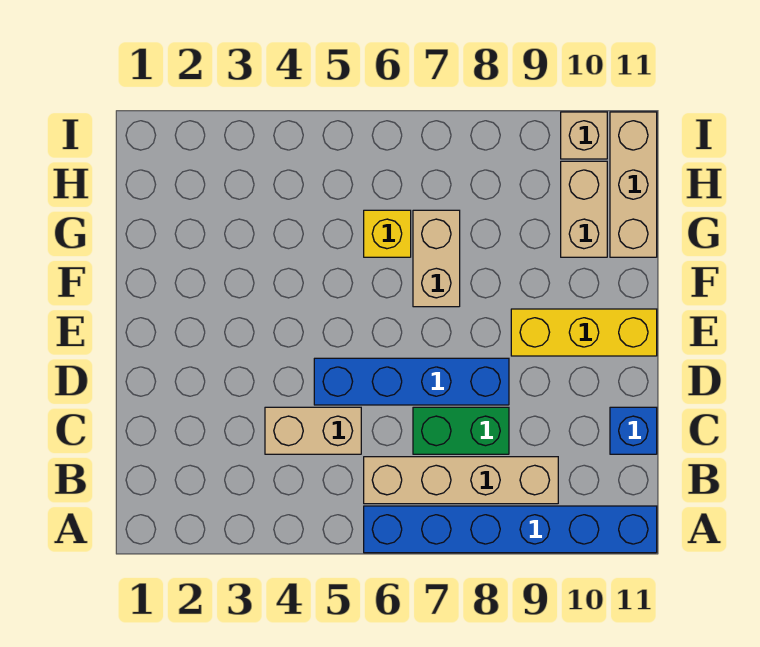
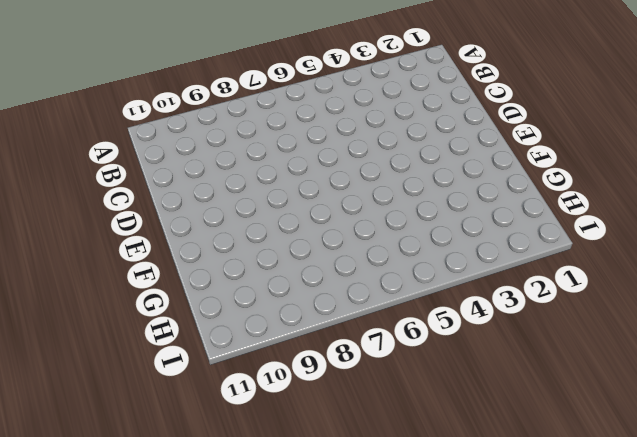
none -> blue brick A6:A11 level 1
none -> tan brick B6:B9 level 1
none -> tan brick C4:C5 level 1

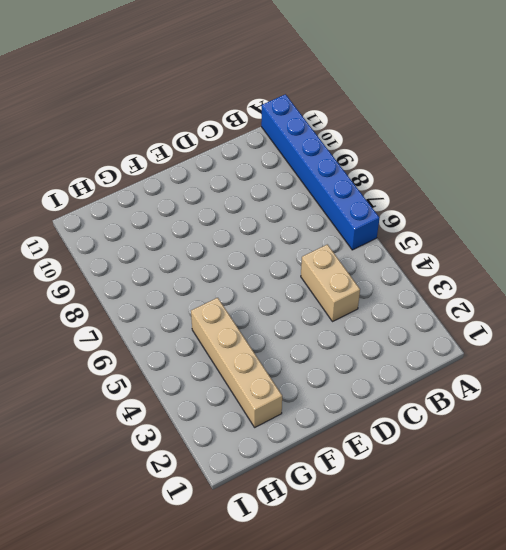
tan brick G2:G5 level 1 -> tan brick B6:B9 level 1
none -> green brick C7:C8 level 1
none -> blue brick C11 level 1
none -> blue brick D5:D8 level 1

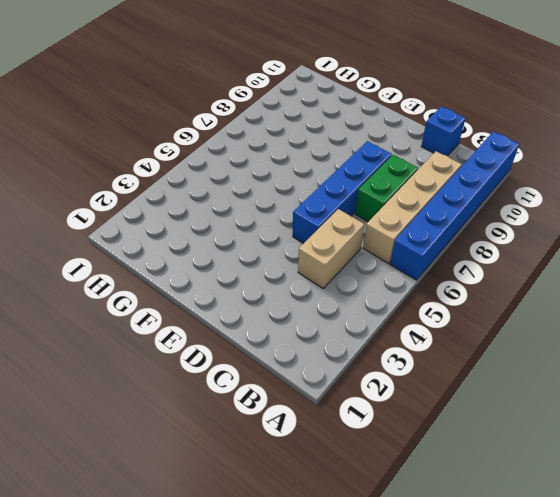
none -> yellow brick E9:E11 level 1
none -> tan brick F7:G7 level 1
none -> yellow brick G6 level 1

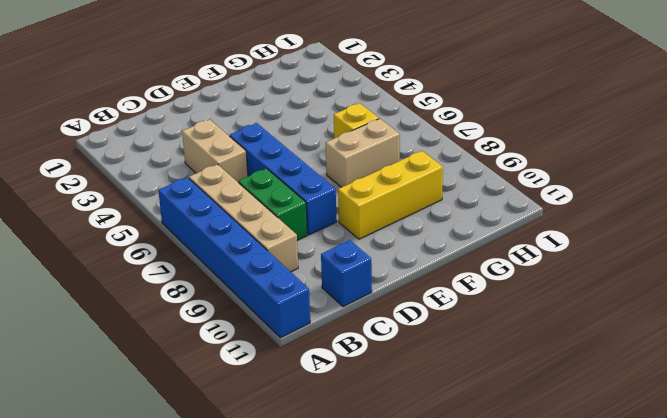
yellow brick E9:G9 level 1 -> yellow brick E9:E11 level 1
none -> tan brick G10:H10 level 1
none -> tan brick G11:I11 level 1
none -> tan brick I10 level 1

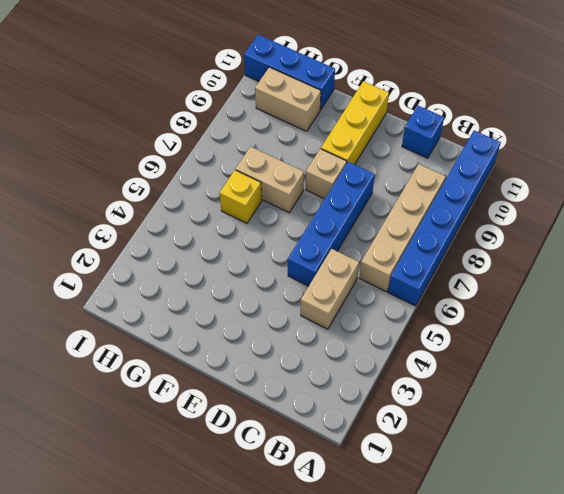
tan brick E8 level 1 -> tan brick I10 level 1
blue brick G11:I11 level 1 -> tan brick G11:I11 level 1
none -> green brick C7:C8 level 1

